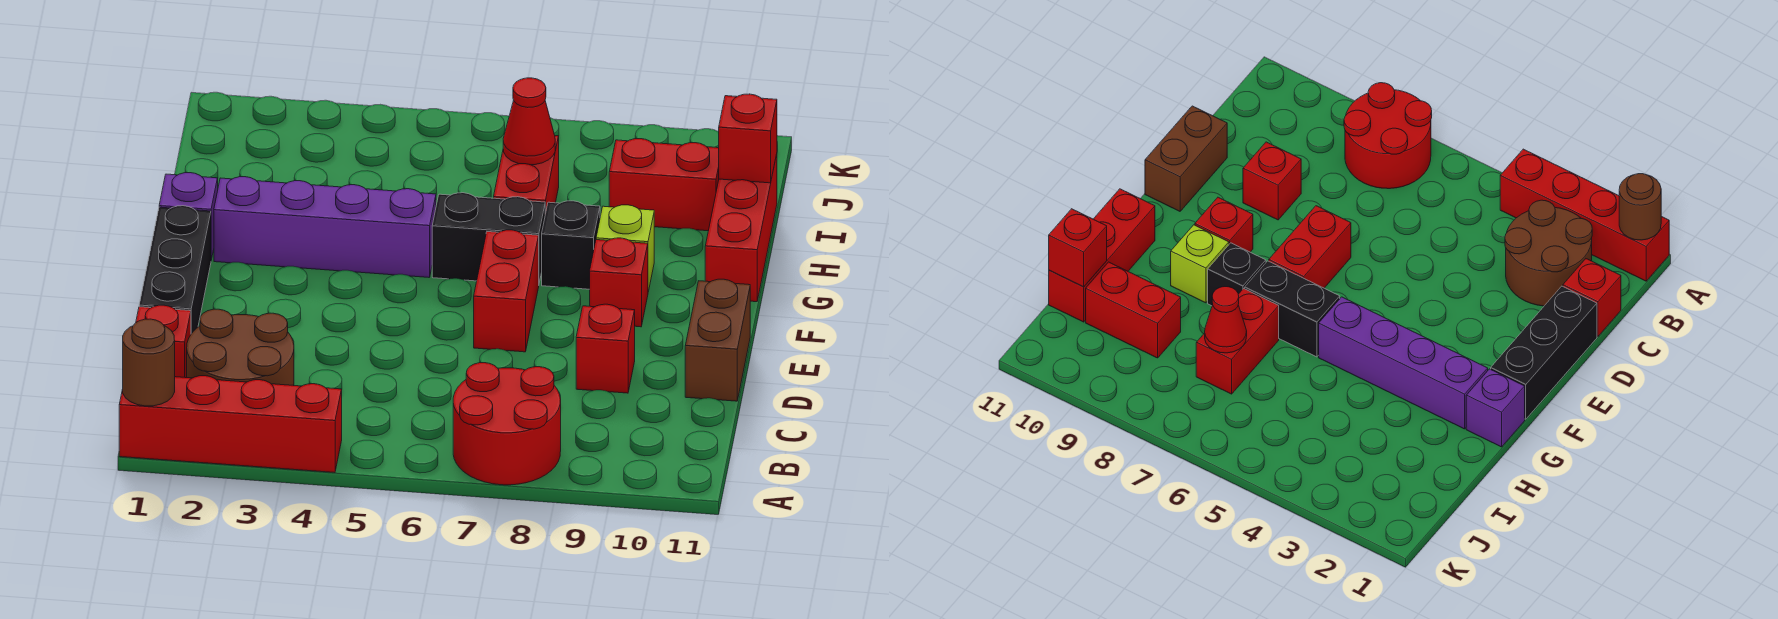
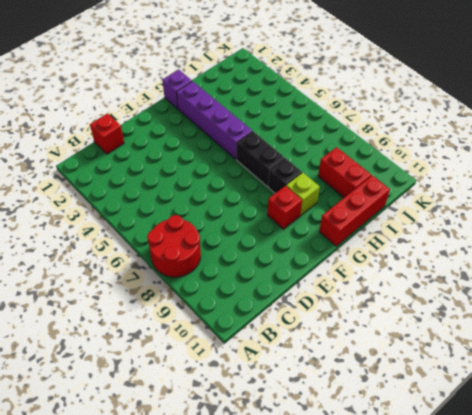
none -> red brick A1:A4 level 1
none -> brown round brick B2:C3 level 1
none -> black brick D1:F1 level 1

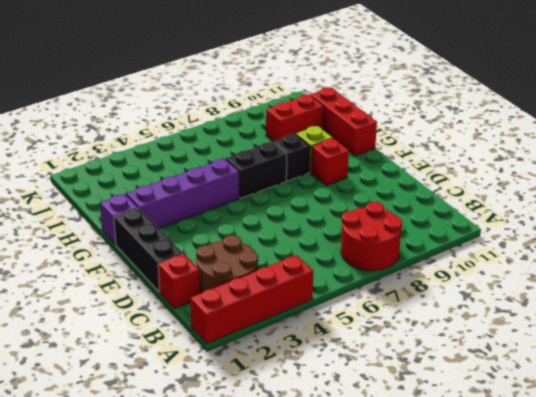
none -> red brick D9 level 1
none -> brown brick D11:E11 level 1
none -> red brick E7:F7 level 1

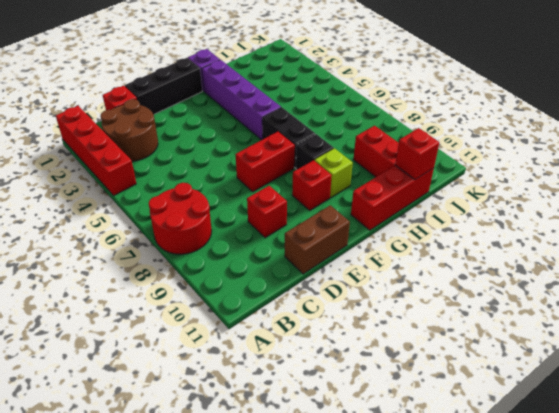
none -> red brick H7:I7 level 1
none -> brown round brick A1 level 2
none -> red cone I7 level 2

